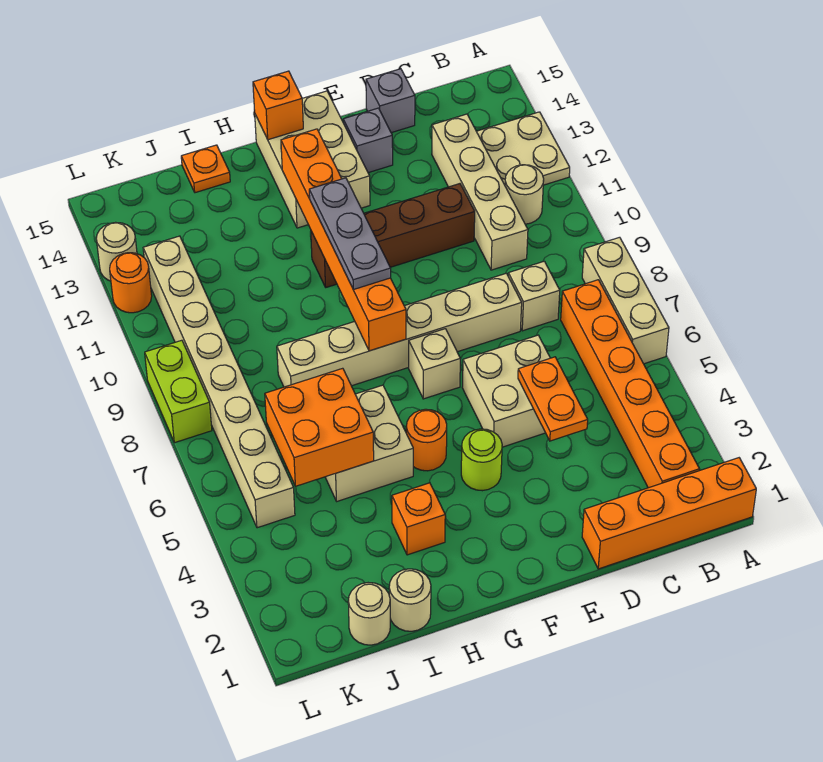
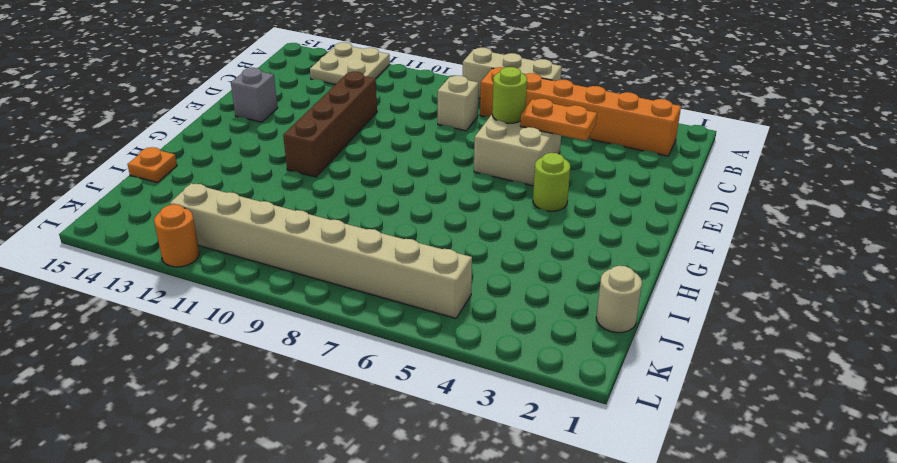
lime round brick D6 level 2 -> none
none -> orange brick A1:D1 level 1
none -> tan round brick B11 level 1
none -> tan brick C10:C13 level 1
none -> tan brick D8:I8 level 1

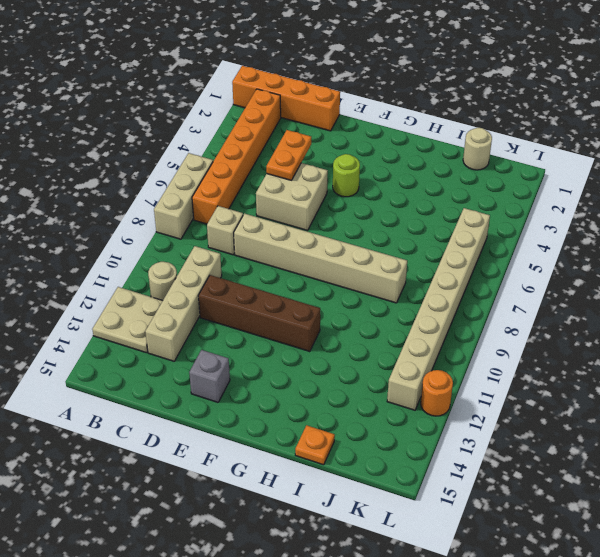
none -> grey brick D15 level 1
none -> tan brick F7 level 1
none -> tan brick F13:G15 level 1
none -> orange round brick G5 level 1

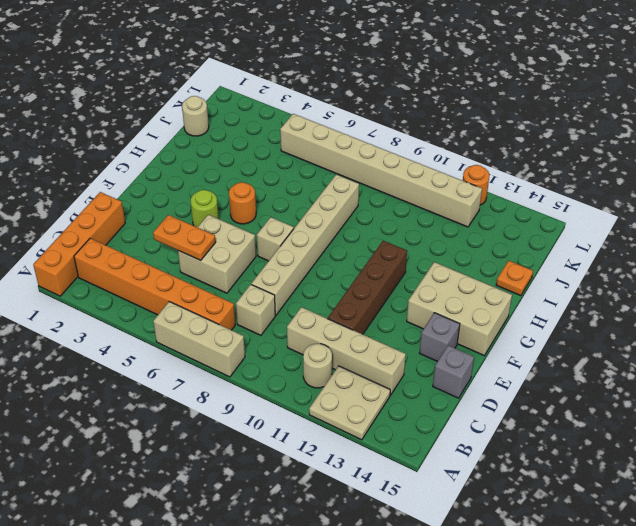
none -> orange brick H3 level 1
none -> tan brick H5:I6 level 1
none -> tan round brick I1 level 1
none -> lime brick L8:L9 level 1

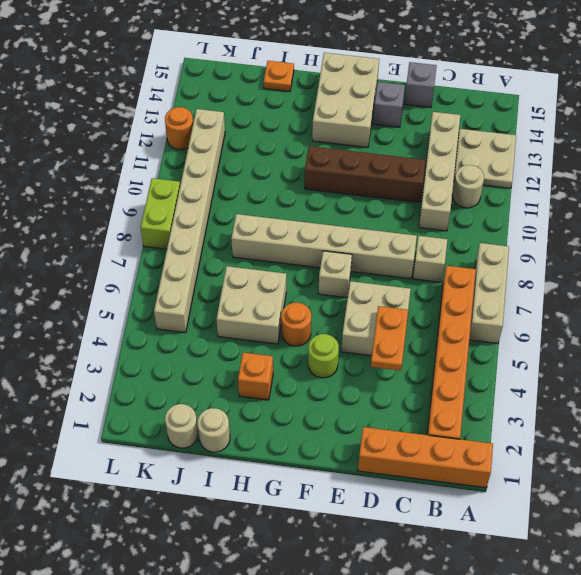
none -> tan round brick L13 level 1
none -> orange brick G8:G13 level 2
none -> orange brick G15 level 2
none -> orange brick I5:J6 level 2

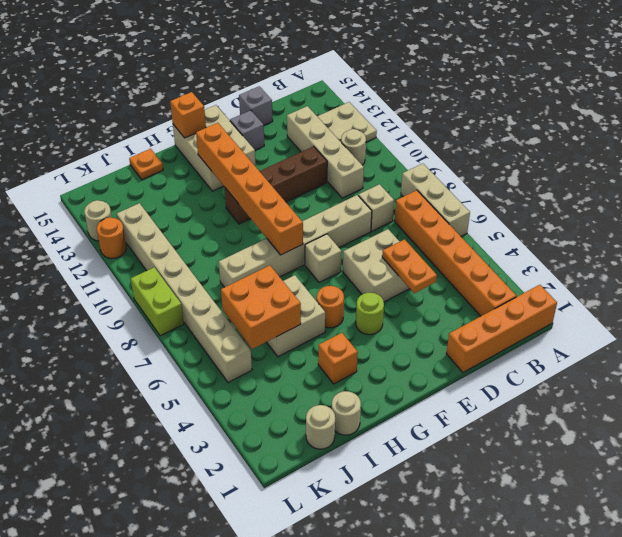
none -> grey plate G9:G11 level 3

